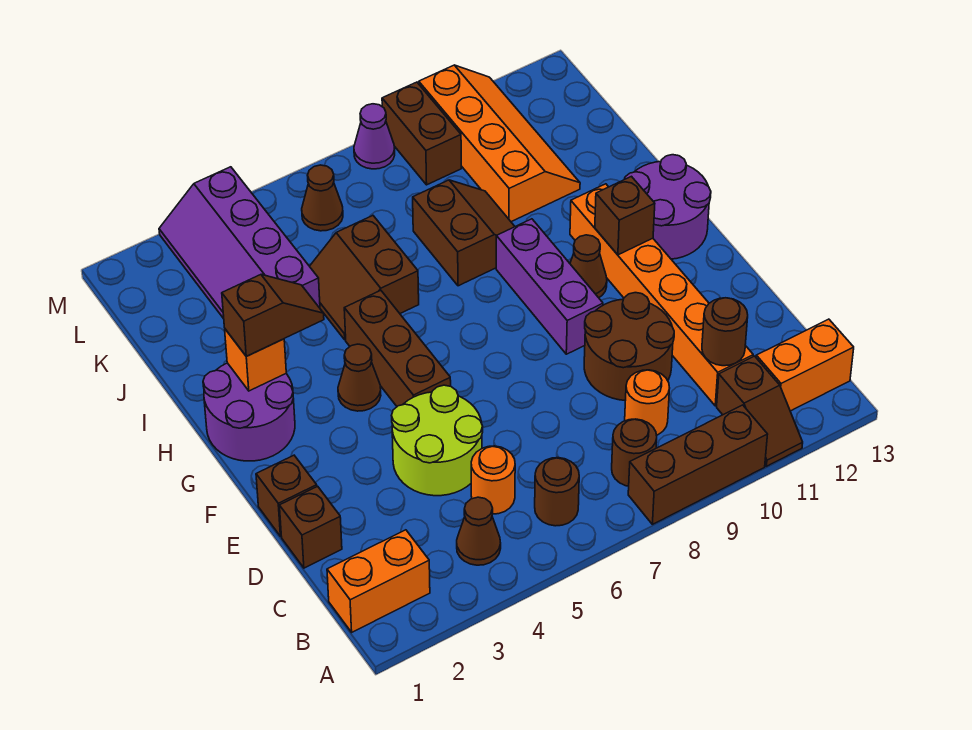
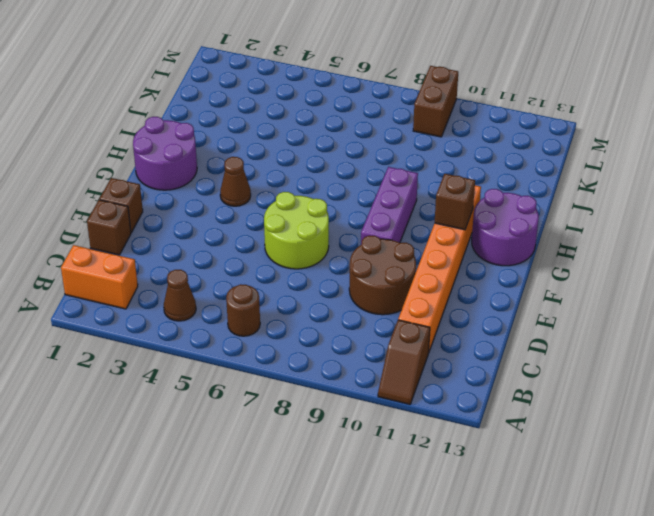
lime round brick E6:F7 level 1 -> lime round brick D4:E5 level 1
none -> brown brick A8:A10 level 1
none -> brown round brick B8 level 1
none -> orange brick B12:B13 level 1
none -> orange round brick C5 level 1

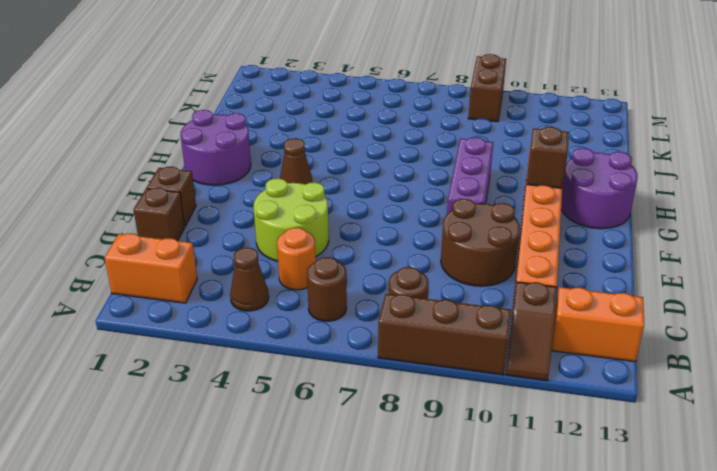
none -> orange round brick C9 level 1
none -> brown brick F5:H5 level 1
none -> brown cone G10 level 1
none -> brown slope I5:J6 level 1 top 6

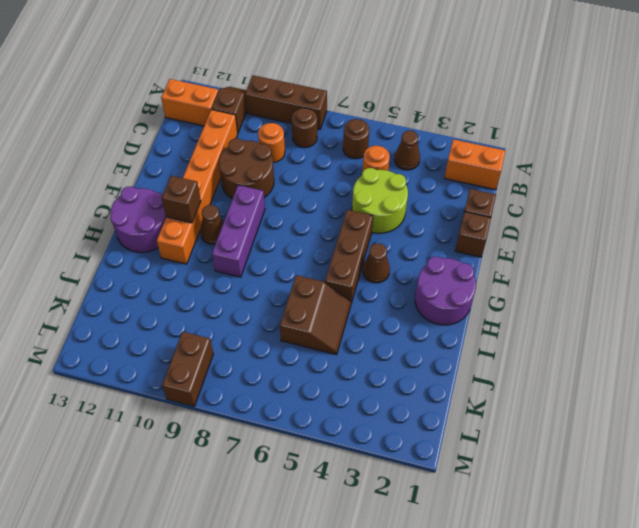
none -> brown slope I8:J9 level 1 top 8
none -> purple slope J3:M4 level 1 top 4
none -> orange slope J10:M11 level 1 top 10
none -> brown cone L6 level 1

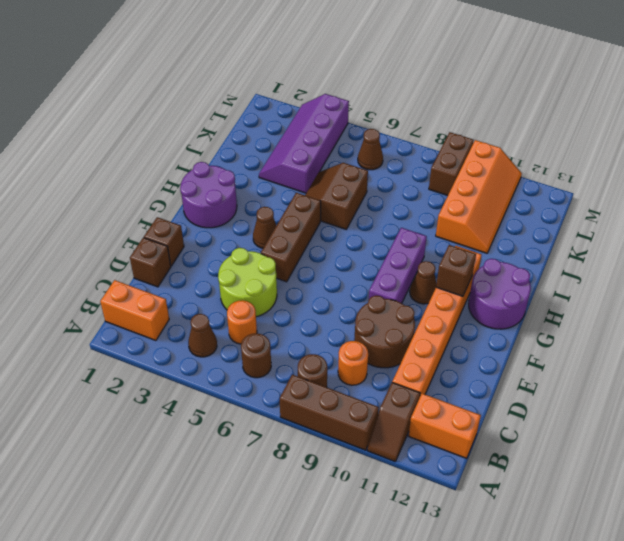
none -> brown slope I8:J9 level 1 top 8
none -> purple cone M8 level 1
none -> brown round brick C11 level 2
none -> orange brick H2 level 2

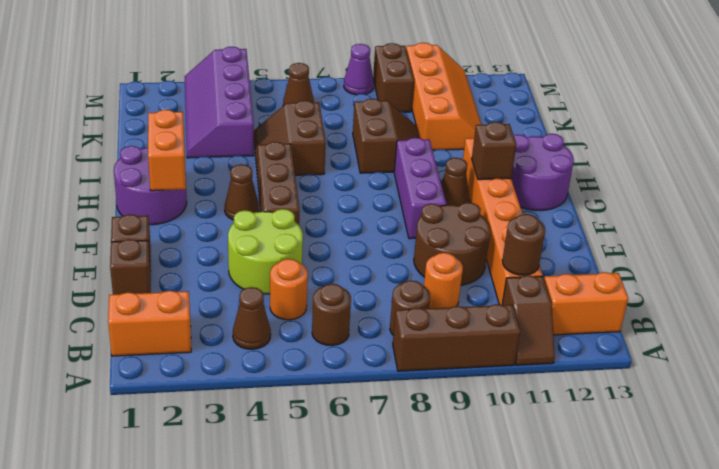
orange brick G2:H2 level 2 -> orange brick H2 level 2
none -> brown slope H2:H3 level 3 top 2

